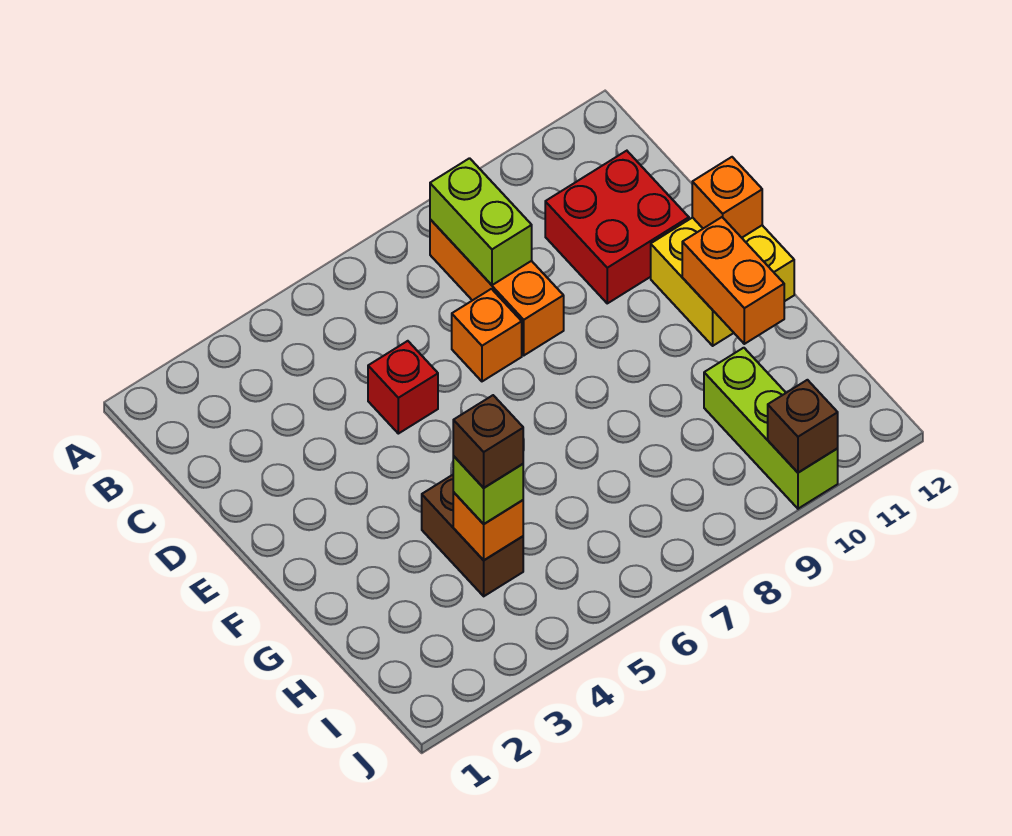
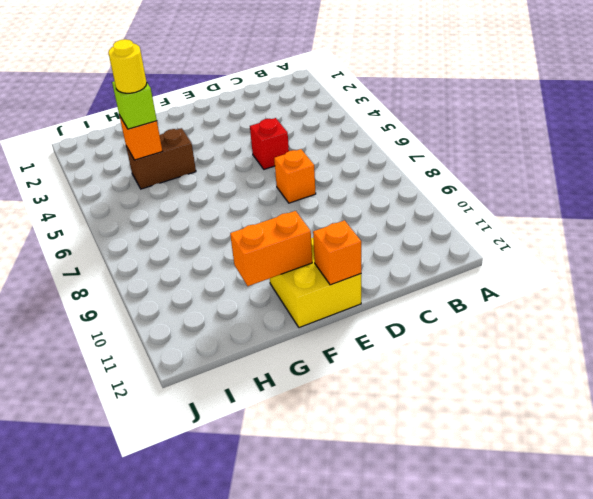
yellow round brick H4 level 4 -> brown brick H4 level 4
none -> orange brick B8:D8 level 1
none -> red brick C10:D11 level 1
none -> lime brick H10:J10 level 1

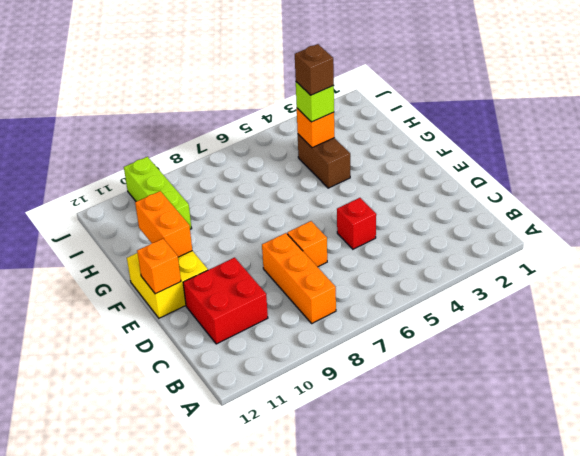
none -> lime brick B8:C8 level 2
none -> brown brick J10 level 2

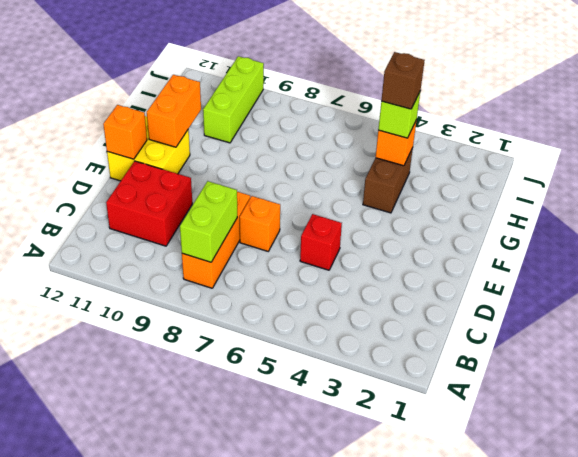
none -> brown brick J10 level 2

